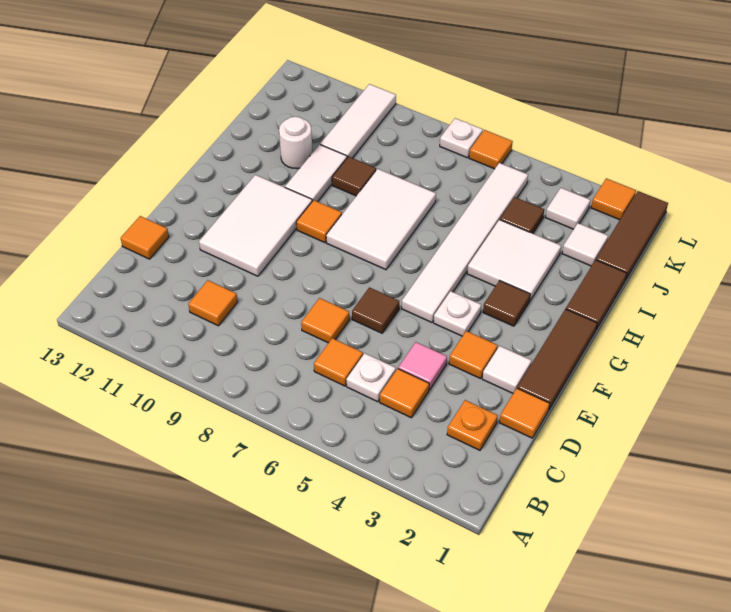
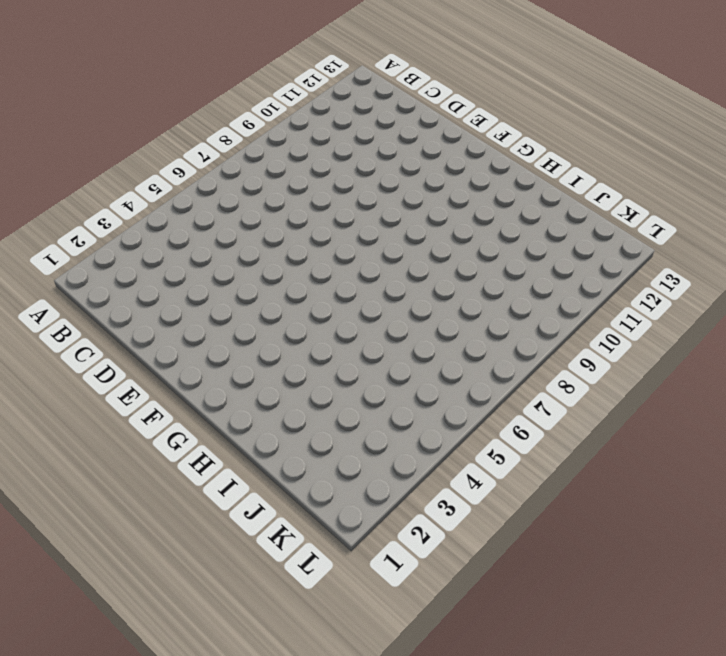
none -> orange plate C2 level 1
none -> orange tile C4 level 1
none -> white plate C5 level 1
none -> orange tile C6 level 1

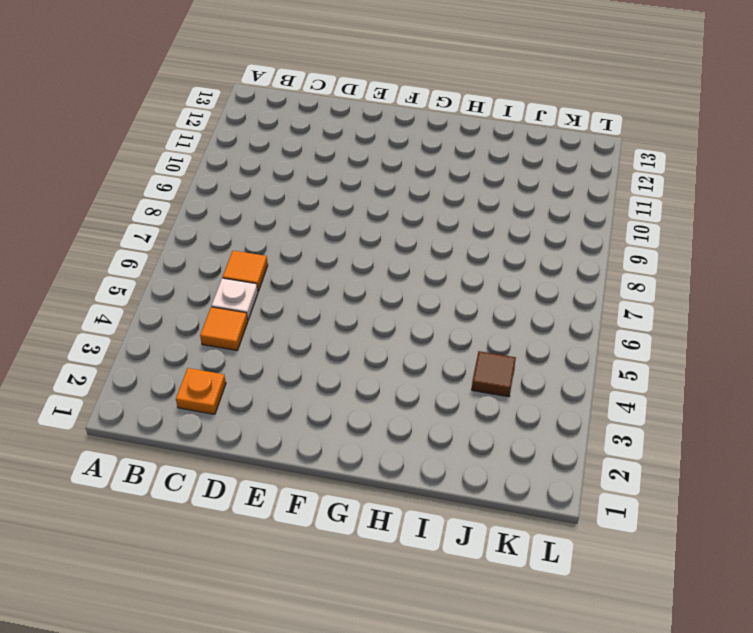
none -> orange tile C10 level 1
none -> orange tile D1 level 1
none -> pink tile D4 level 1
none -> orange tile D7 level 1

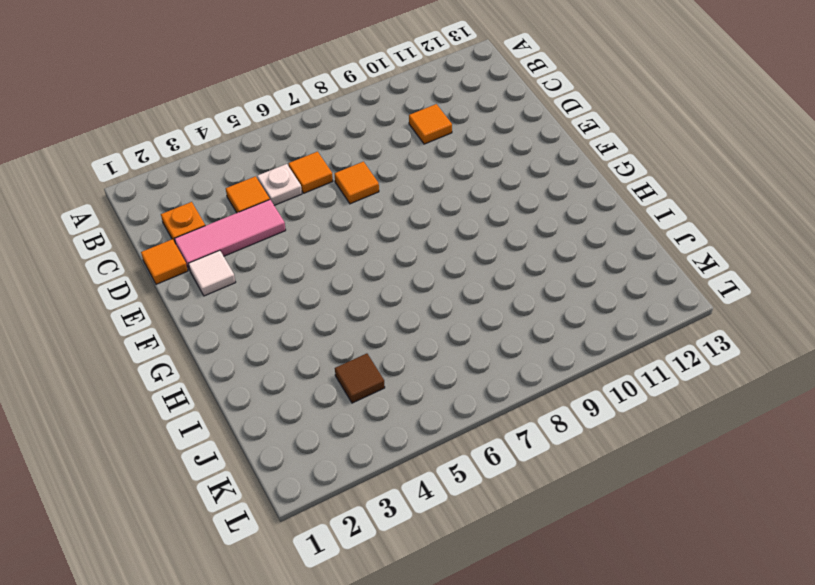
pink tile D2:D4 level 1 -> pink tile D4 level 1
none -> orange tile D13 level 1
none -> brown tile E1:G1 level 1
none -> orange tile E3 level 1
none -> brown tile E6 level 1

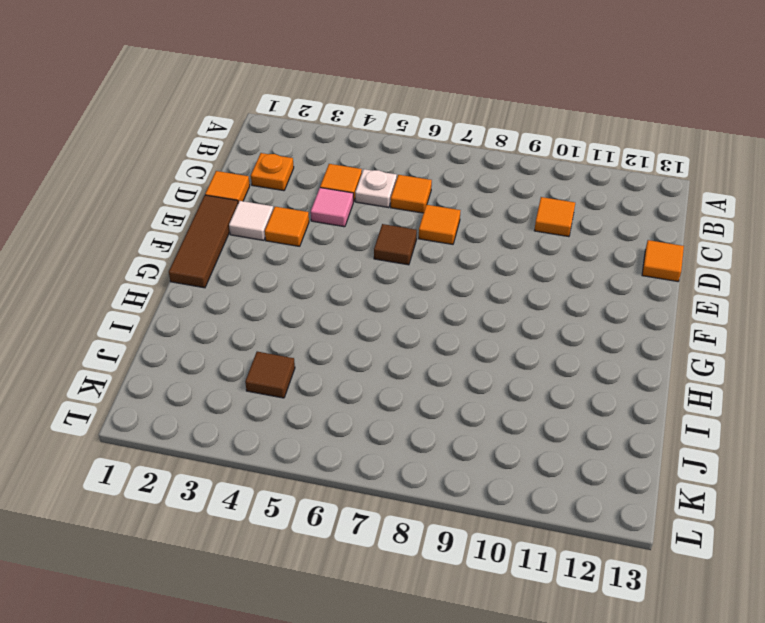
none -> white tile E10:G11 level 1
none -> white plate F4 level 1
none -> white tile F5:K5 level 1
none -> brown tile G3 level 1

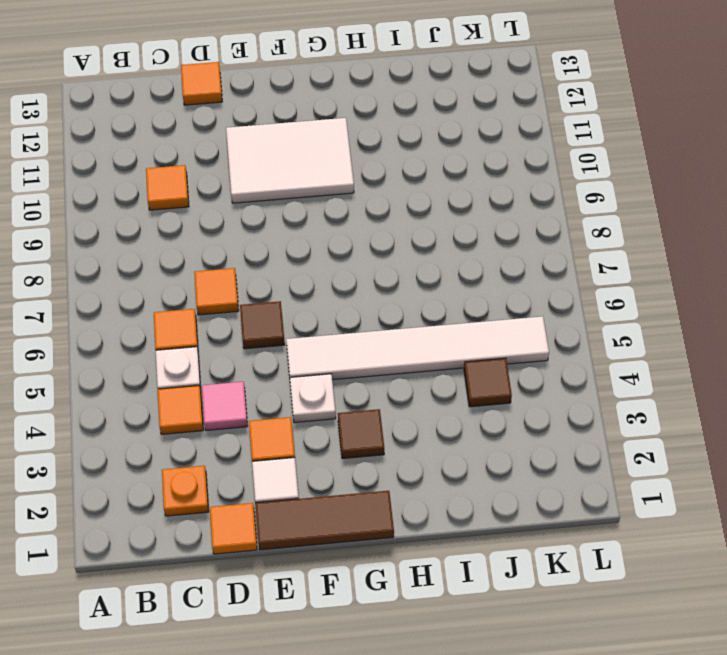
none -> white tile G7:I8 level 1
none -> orange tile G9 level 1
none -> brown tile H1:I1 level 1
none -> white tile H3:I4 level 1

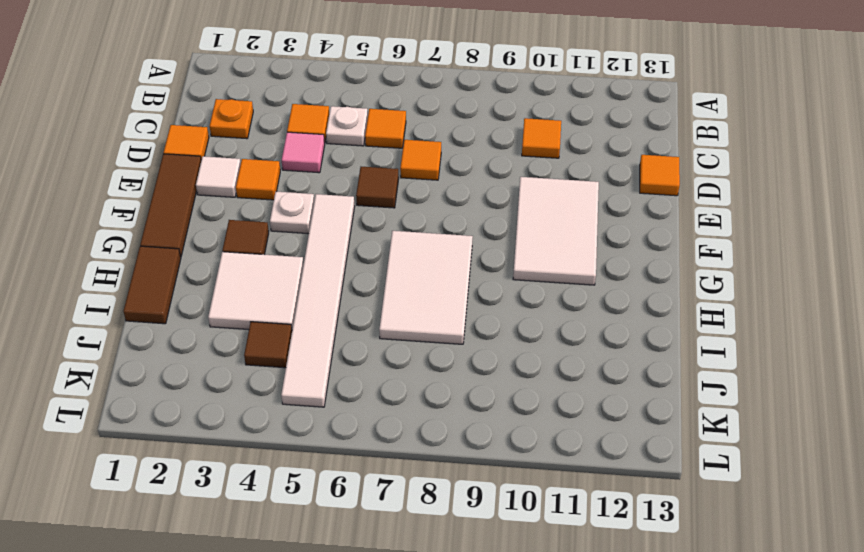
none -> orange tile G9 level 1
none -> white tile H10:I10 level 1
none -> brown tile I9 level 1
none -> white round brick I11 level 1

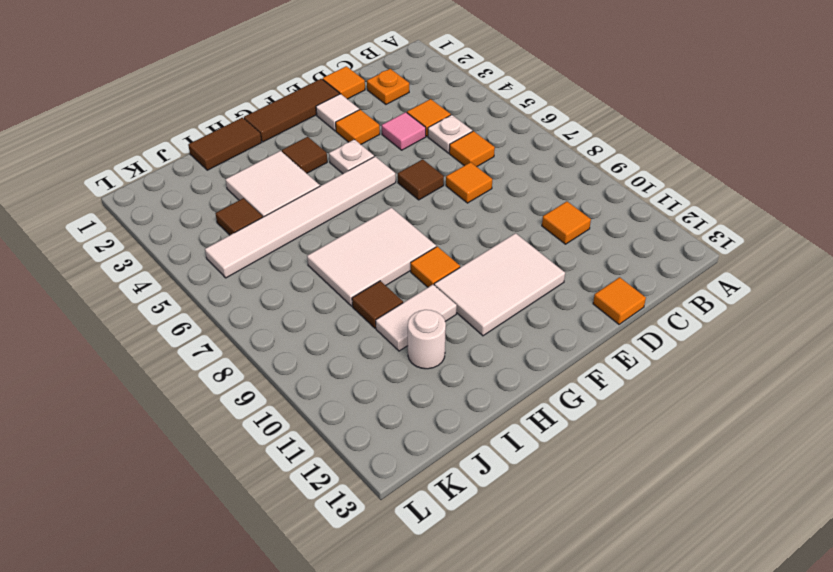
none -> brown tile J1:L1 level 1
none -> white tile J2 level 1
none -> white tile J10:L10 level 1
none -> white tile K3 level 1

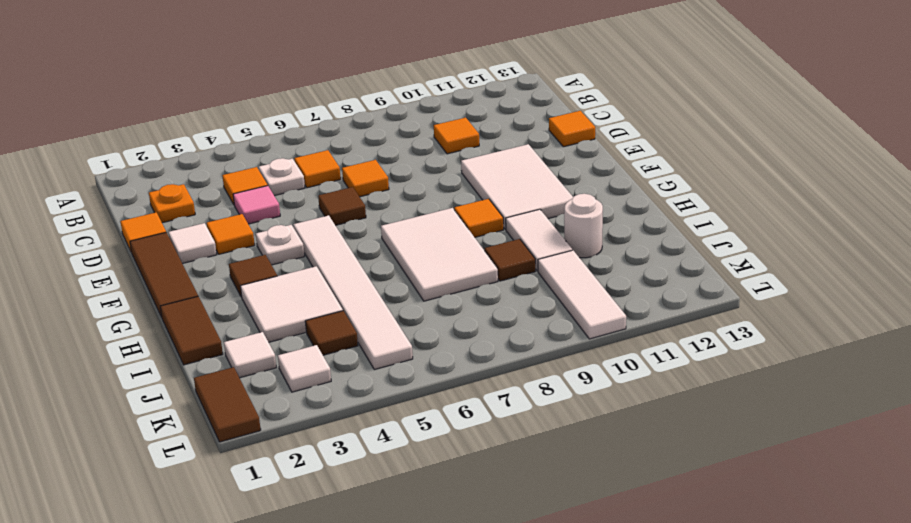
brown tile K1:L1 level 1 -> brown tile J1:L1 level 1
none -> orange tile L2 level 1
none -> orange tile L6 level 1
none -> white plate L7 level 1

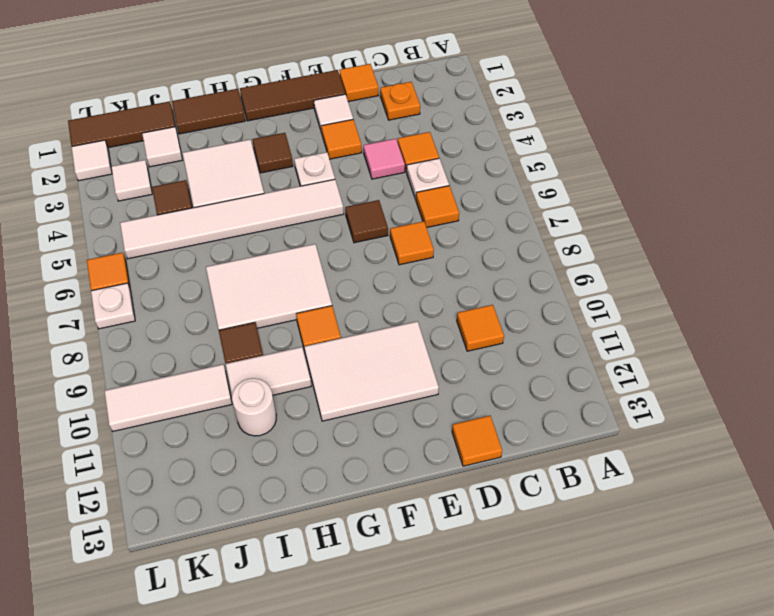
white tile L2 level 1 -> orange tile L2 level 1

